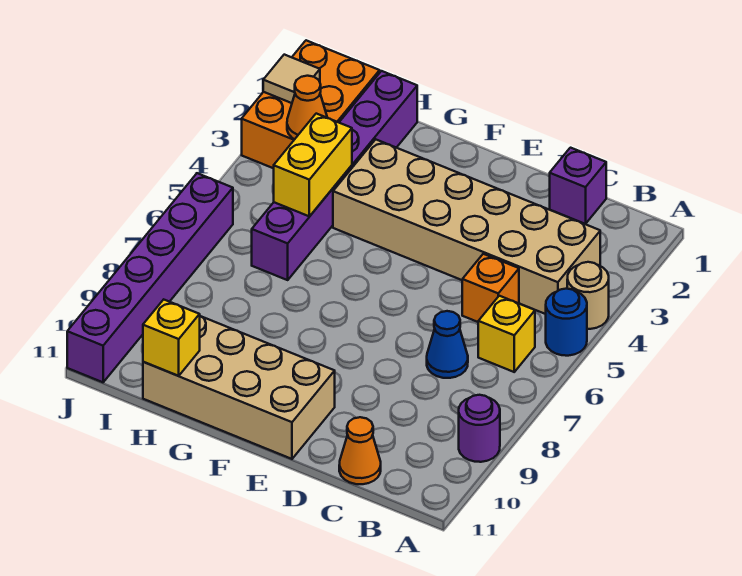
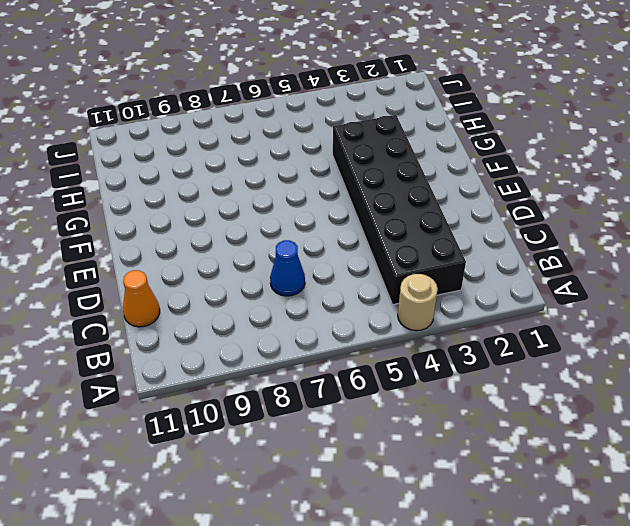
black brick B3:G4 level 1 -> tan brick B3:G4 level 1
none -> blue round brick A5 level 1
none -> purple round brick A9 level 1
none -> yellow brick B6 level 1

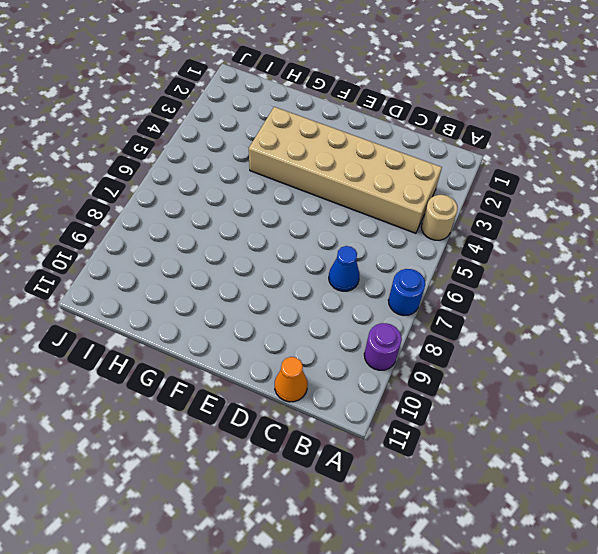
blue round brick A7 level 1 -> blue round brick A5 level 1
none -> yellow brick B6 level 1
none -> purple brick C1 level 1
none -> orange brick C5 level 1

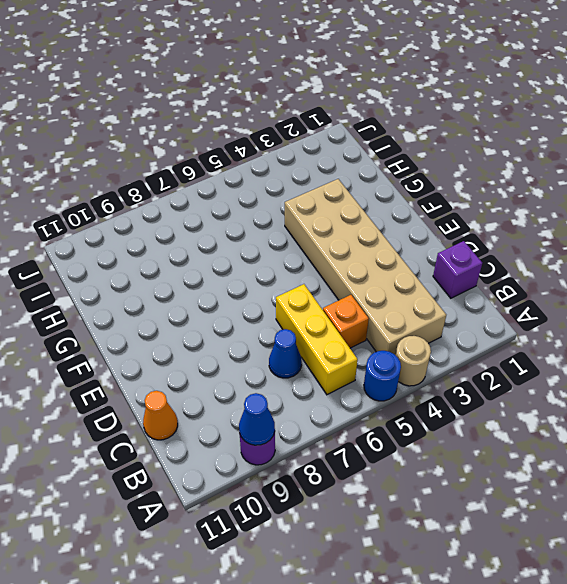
blue cone A9 level 2 -> none
yellow brick B6:D6 level 1 -> yellow brick B6 level 1
none -> tan brick E10:H11 level 1
none -> purple brick H1:H6 level 1
none -> orange brick I1:J3 level 1

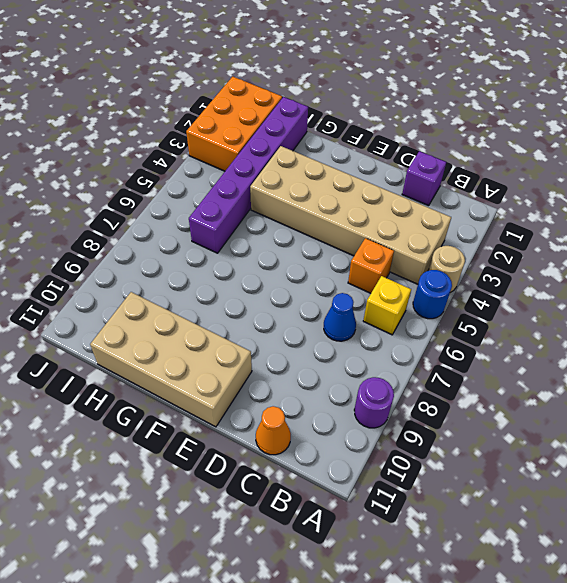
none -> purple brick J6:J11 level 1
none -> yellow brick H4:H5 level 2
none -> yellow brick H11 level 2

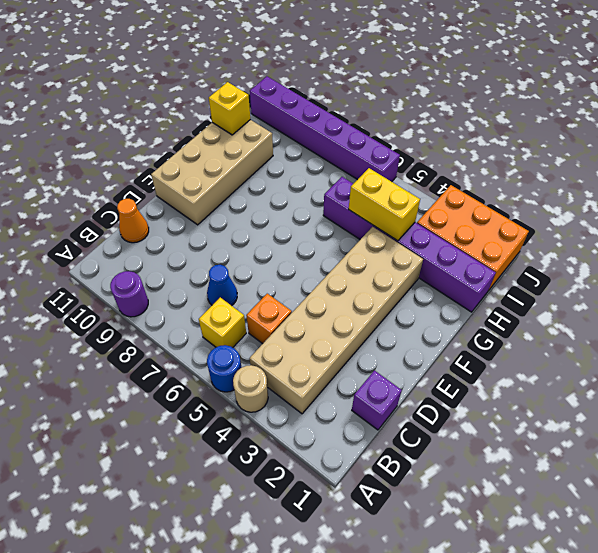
none -> orange cone I3 level 2
none -> tan tile J2 level 2

